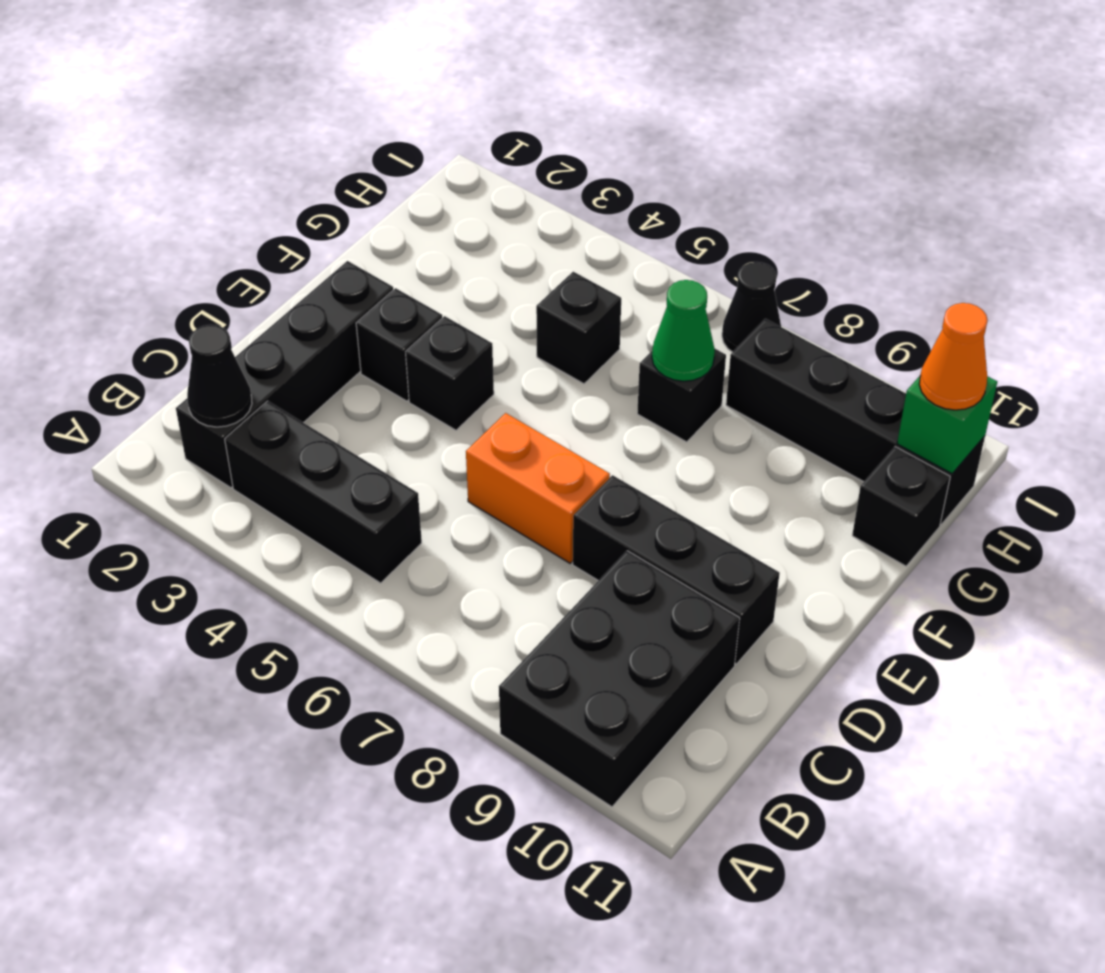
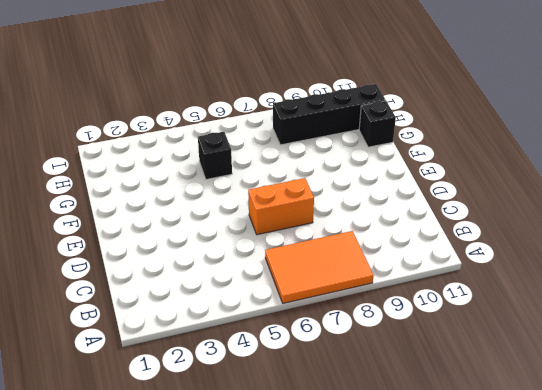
orange tile A6:B8 level 1 -> none
none -> black brick A9:C10 level 1
none -> black brick B2:E2 level 1
none -> black brick B3:B5 level 1

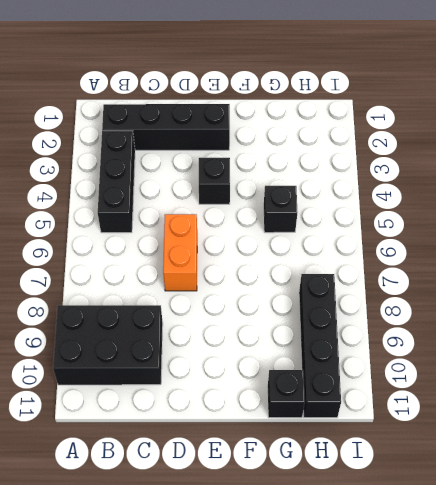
none -> black brick D8:D10 level 1
none -> black brick E3 level 1
none -> black brick G7 level 1

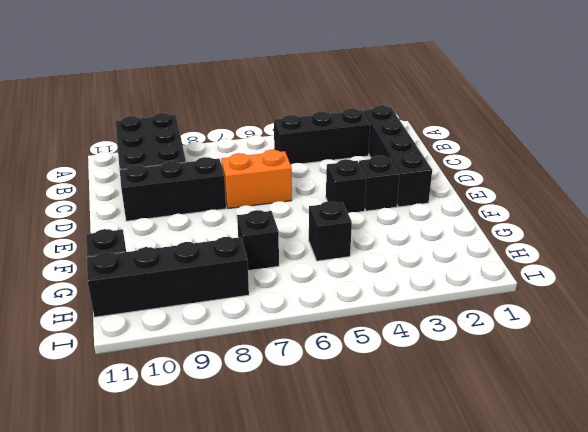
none -> black cone I7 level 1
none -> black cone B2 level 2
none -> green cone G7 level 2

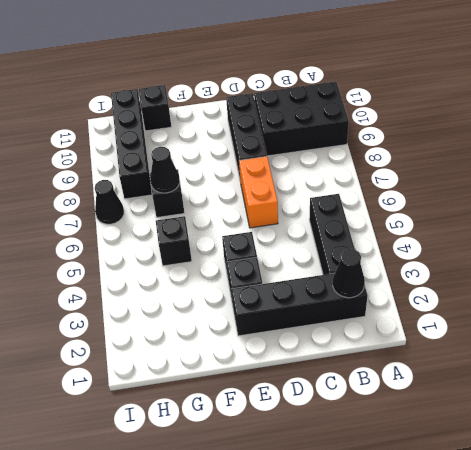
black cone G7 level 2 -> green cone G7 level 2
none -> green brick H11 level 2
none -> orange cone H11 level 3

